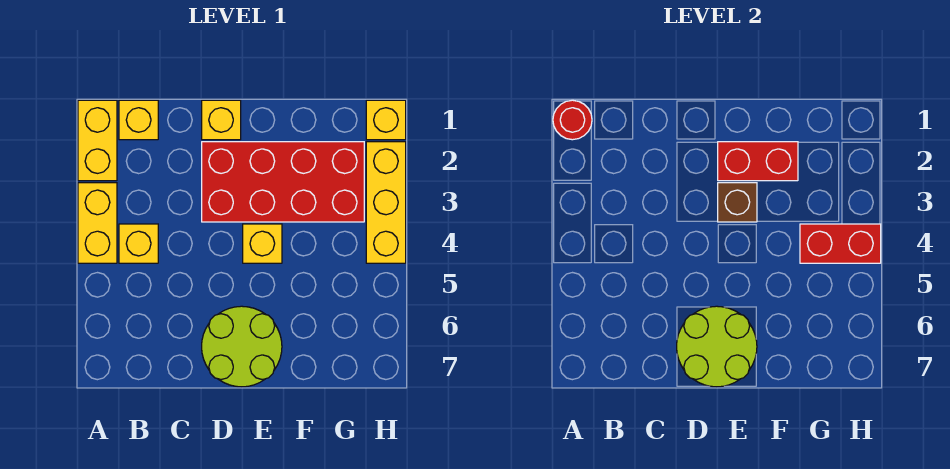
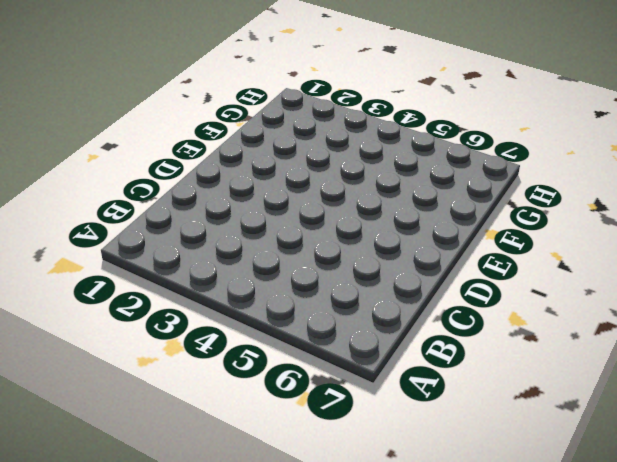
none -> yellow brick A1:A2 level 1
none -> yellow brick A3:A4 level 1
none -> yellow brick B1 level 1

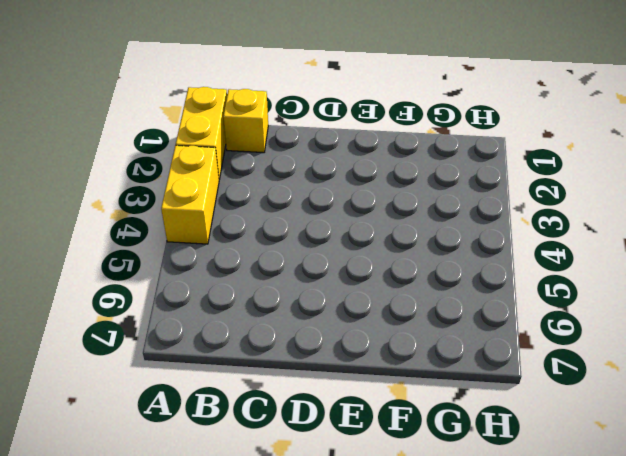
none -> yellow brick B4 level 1
none -> yellow brick D1 level 1
none -> red brick D2:G3 level 1

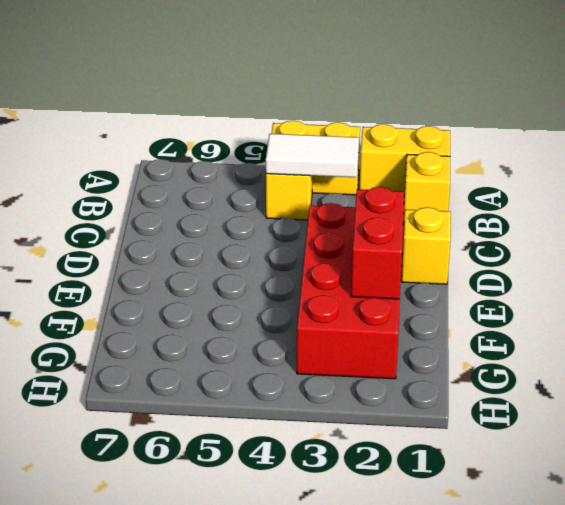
white tile B3:B4 level 2 -> none
none -> lime round brick D6:E7 level 1
none -> yellow brick E4 level 1
none -> yellow brick H1 level 1

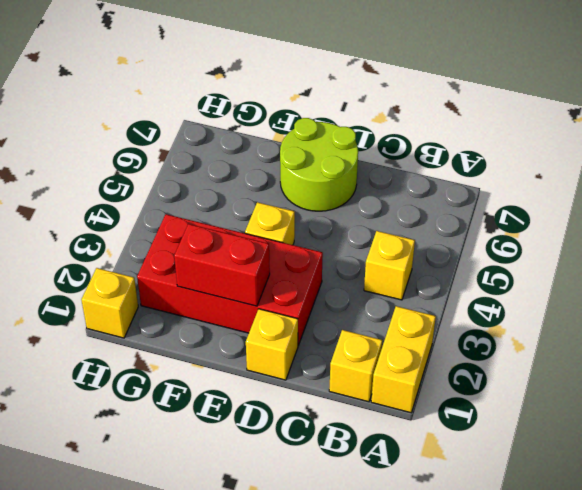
none -> yellow brick A3:A4 level 1
none -> yellow brick H2:H4 level 1
none -> red round brick A1 level 2

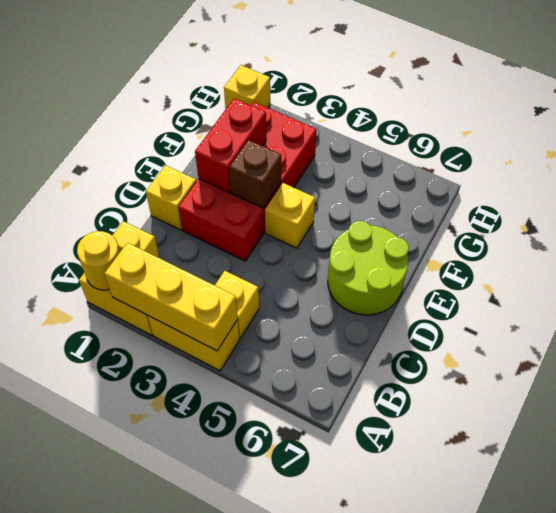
yellow round brick A1 level 2 -> red round brick A1 level 2
yellow brick A2:A4 level 2 -> yellow brick H2:H4 level 1
none -> lime round brick D6:E7 level 2
none -> red brick G4:H4 level 2

